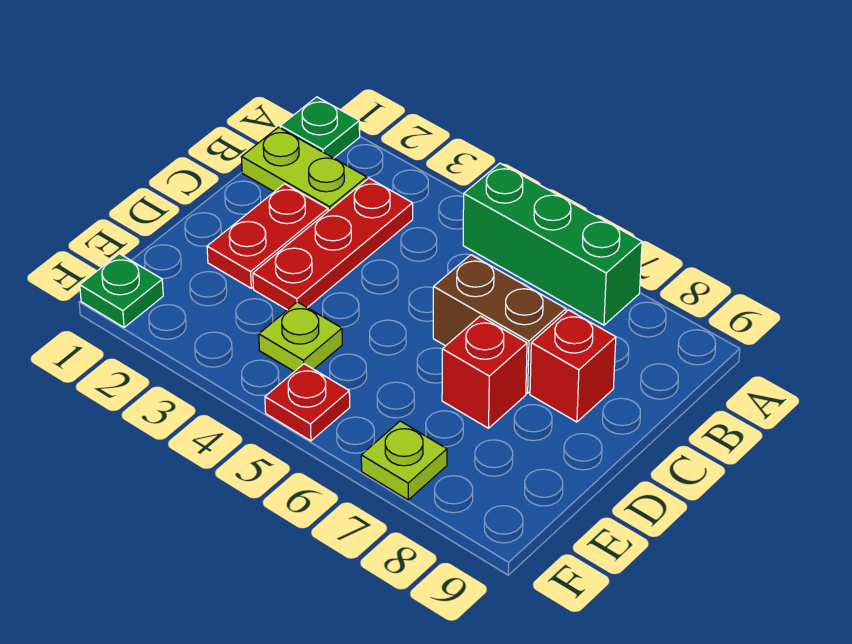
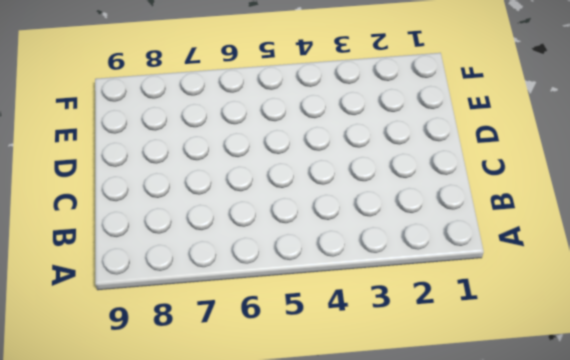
none -> green plate A1 level 1
none -> green brick A5:A7 level 1
none -> lime plate B1:B2 level 1

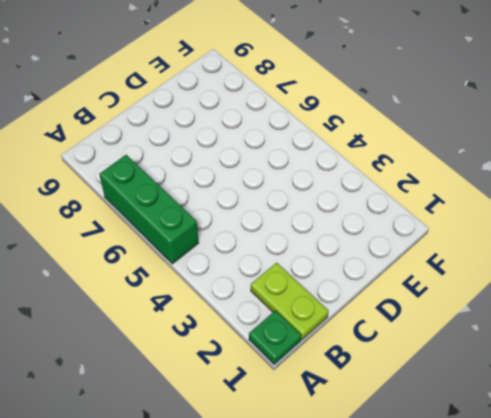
none -> red plate B3:D3 level 1
none -> red plate C2:D2 level 1
none -> brown brick C6:C7 level 1

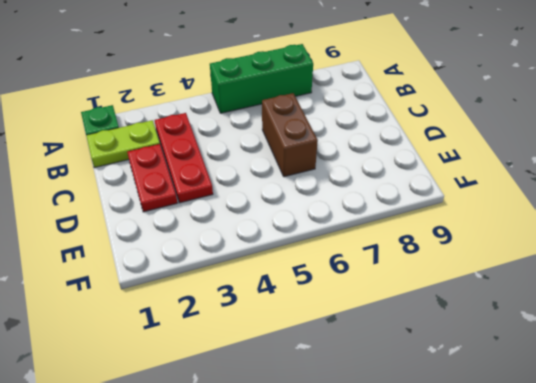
brown brick C6:D6 level 1 -> brown brick C6:C7 level 1
none -> red brick C8 level 1
none -> red brick D7 level 1
none -> lime plate E4 level 1

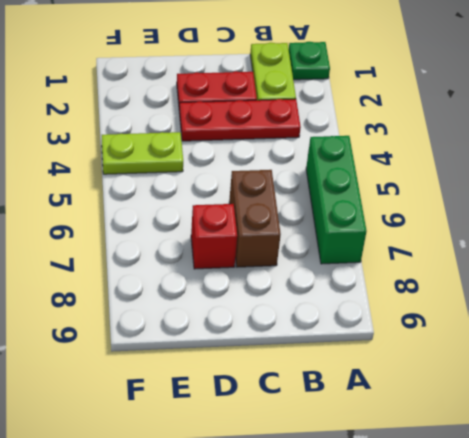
lime plate E4:F4 level 1 -> lime plate E4 level 1
none -> red brick C8 level 1
none -> green plate F1 level 1
none -> red plate F5 level 1

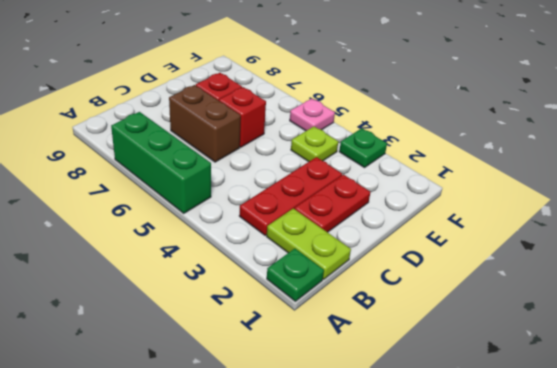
red brick D6 level 1 -> red brick C8 level 1
green plate F3 level 1 -> green plate F1 level 1
pink plate F5 level 1 -> red plate F5 level 1
none -> lime plate F7 level 1

